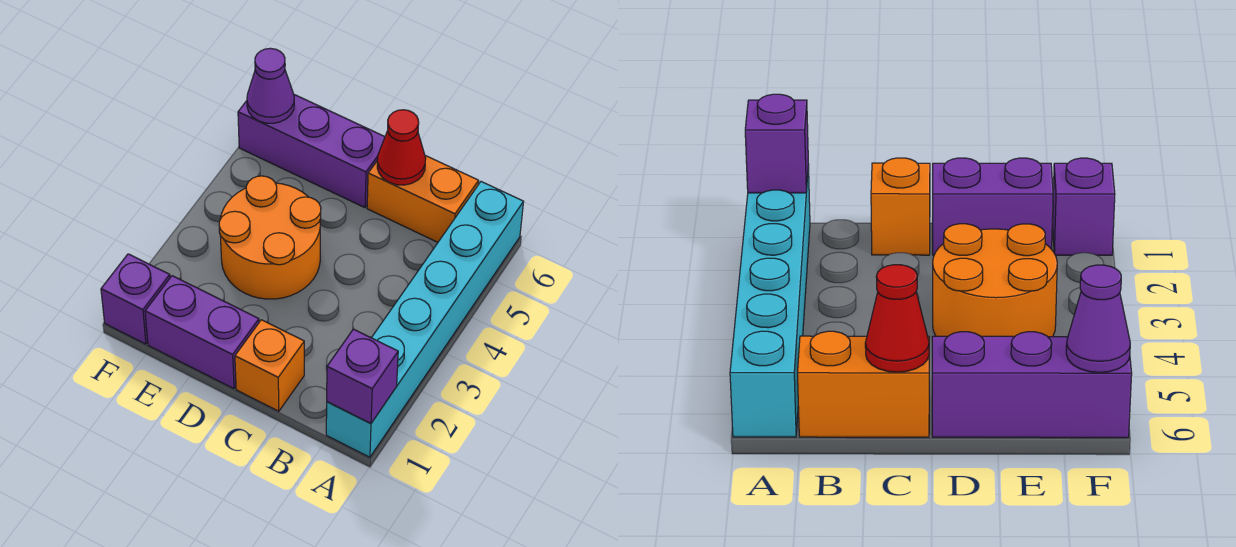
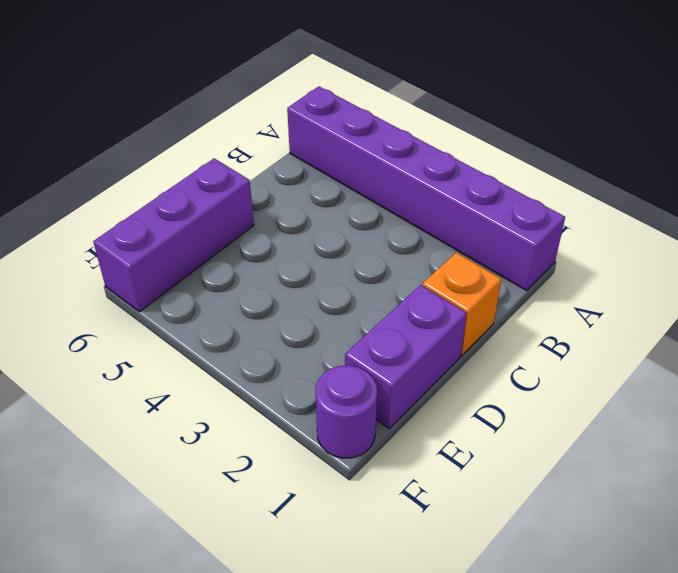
purple brick A1:A6 level 1 -> cyan brick A1:A6 level 1
purple round brick F1 level 1 -> purple brick F1 level 1
none -> orange brick B6:C6 level 1
none -> orange round brick D3:E4 level 1

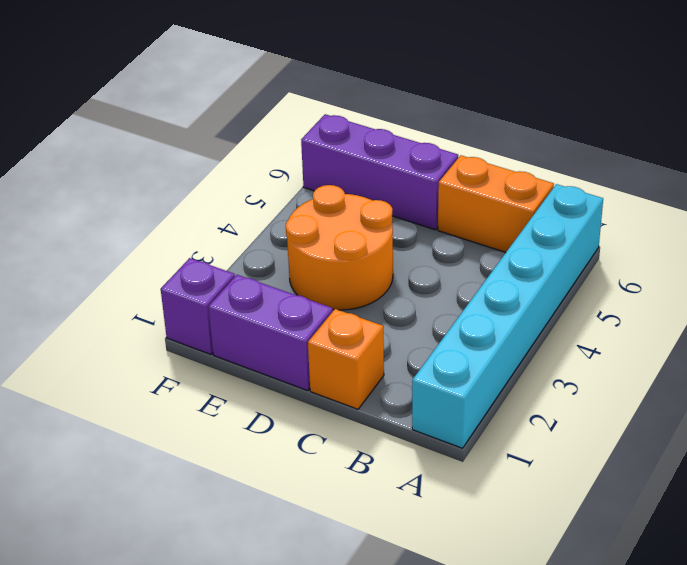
none -> purple brick A1 level 2
none -> red cone C6 level 2

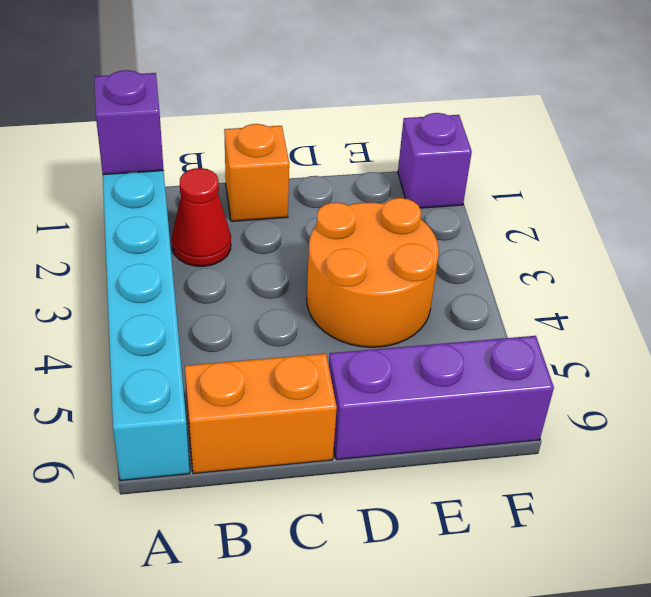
red cone B2 level 1 -> red cone C6 level 2
none -> purple brick D1:E1 level 1
none -> purple cone F6 level 2

